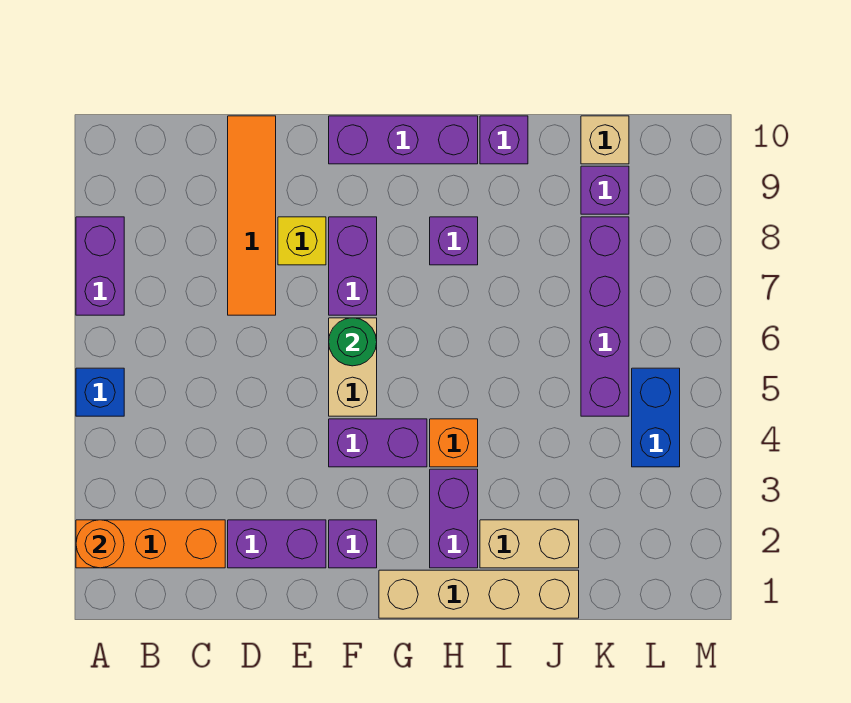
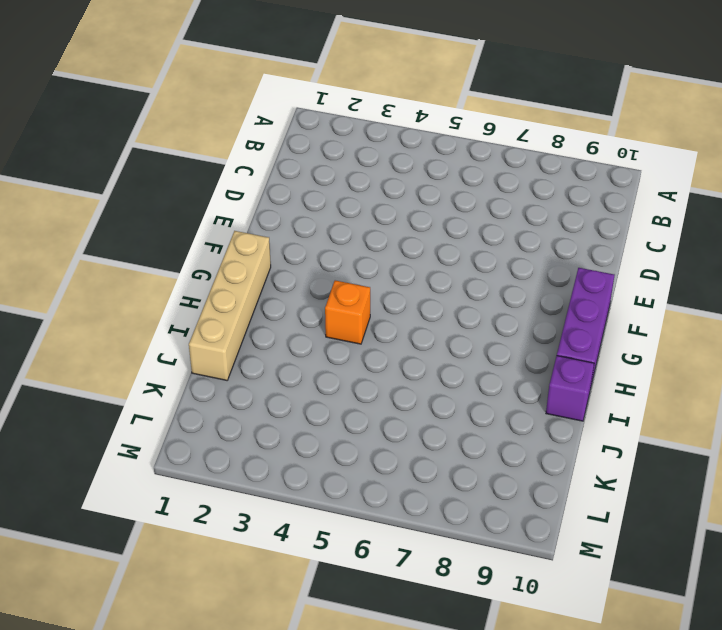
none -> orange brick A2:C2 level 1
none -> blue brick A5 level 1
none -> purple brick A7:A8 level 1

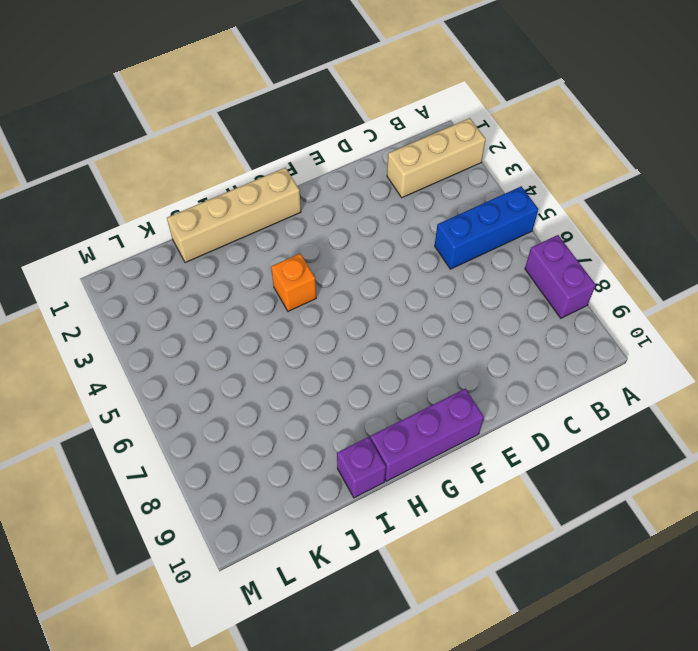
tan brick A2:C2 level 1 -> orange brick A2:C2 level 1
blue brick A5:C5 level 1 -> blue brick A5 level 1
none -> purple brick D2:E2 level 1
none -> orange tile D7:D10 level 1
none -> yellow brick E8 level 1

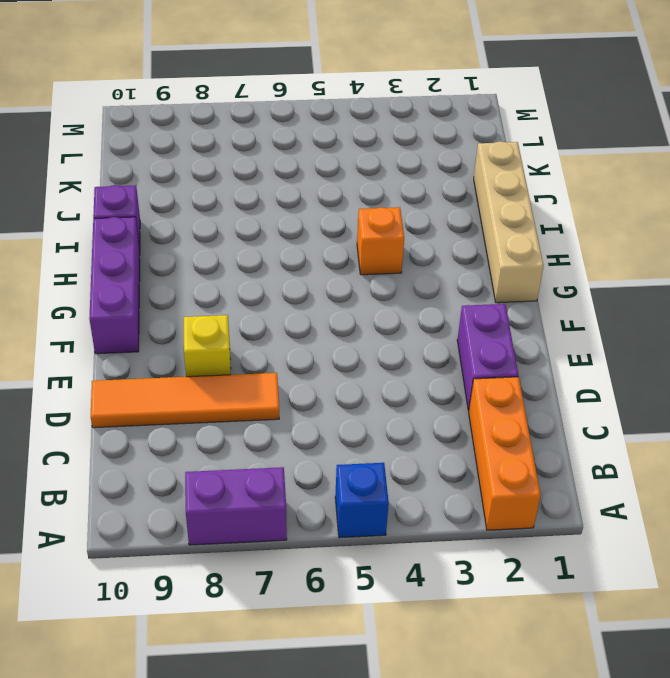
none -> purple brick F2 level 1
none -> purple brick F4:G4 level 1
none -> tan brick F5:F6 level 1

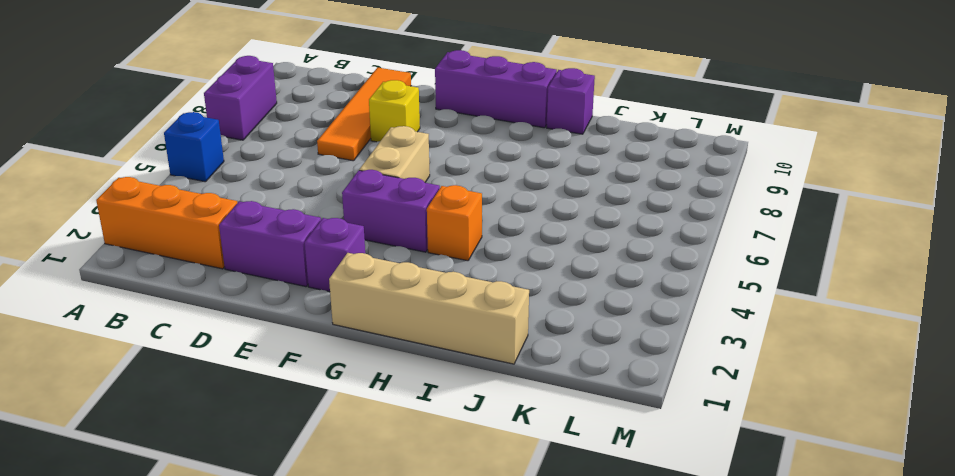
none -> purple brick F7:F8 level 1
none -> purple brick H2:H3 level 1
none -> purple brick H8 level 1

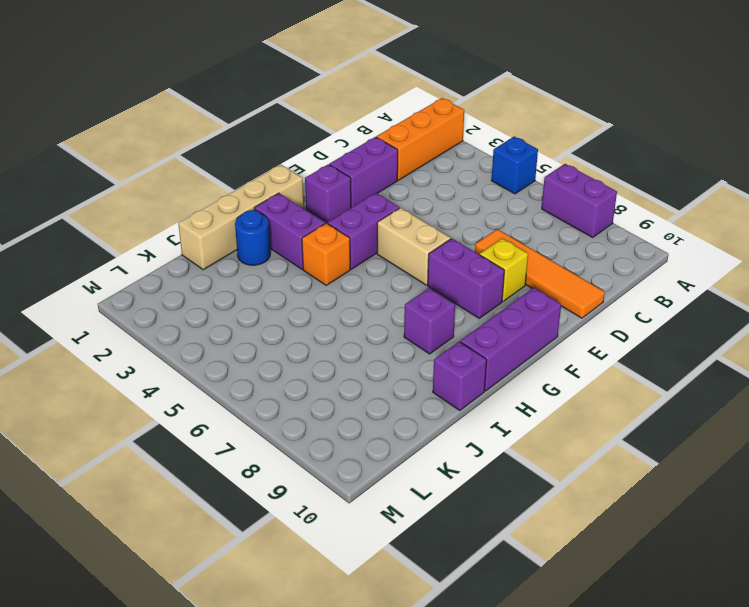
blue round brick I2 level 1 -> tan brick I2:J2 level 1
none -> purple brick K5:K8 level 1
none -> purple brick K9 level 1
none -> tan brick K10 level 1

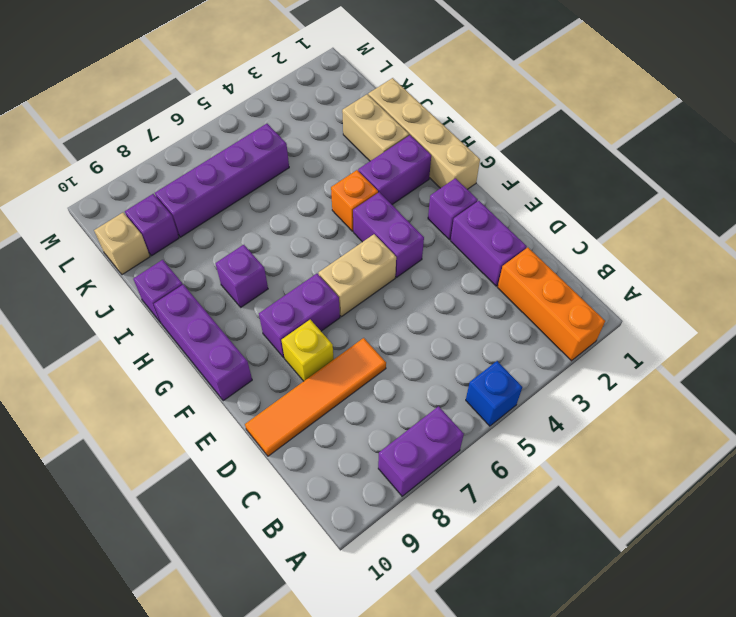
none -> blue brick L4:L5 level 1
none -> orange round brick A2 level 2
none -> green round brick F6 level 2

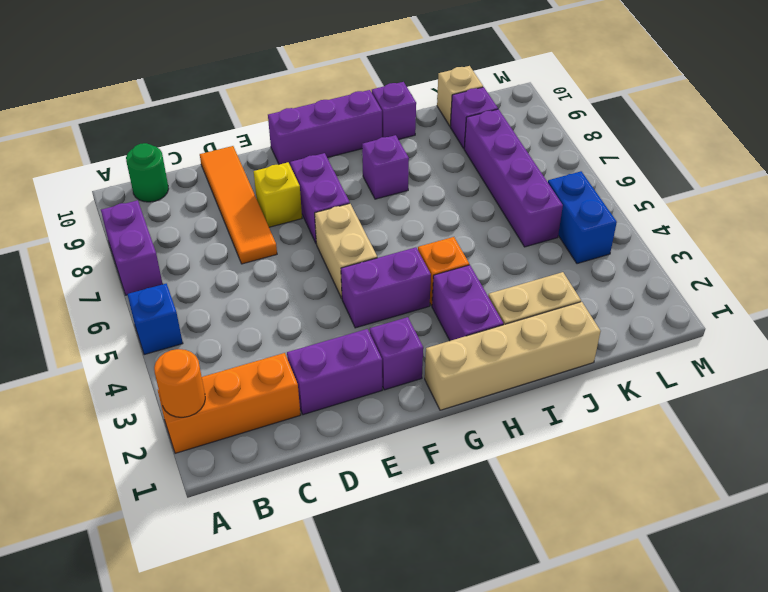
green round brick B10 level 1 -> green round brick F6 level 2

